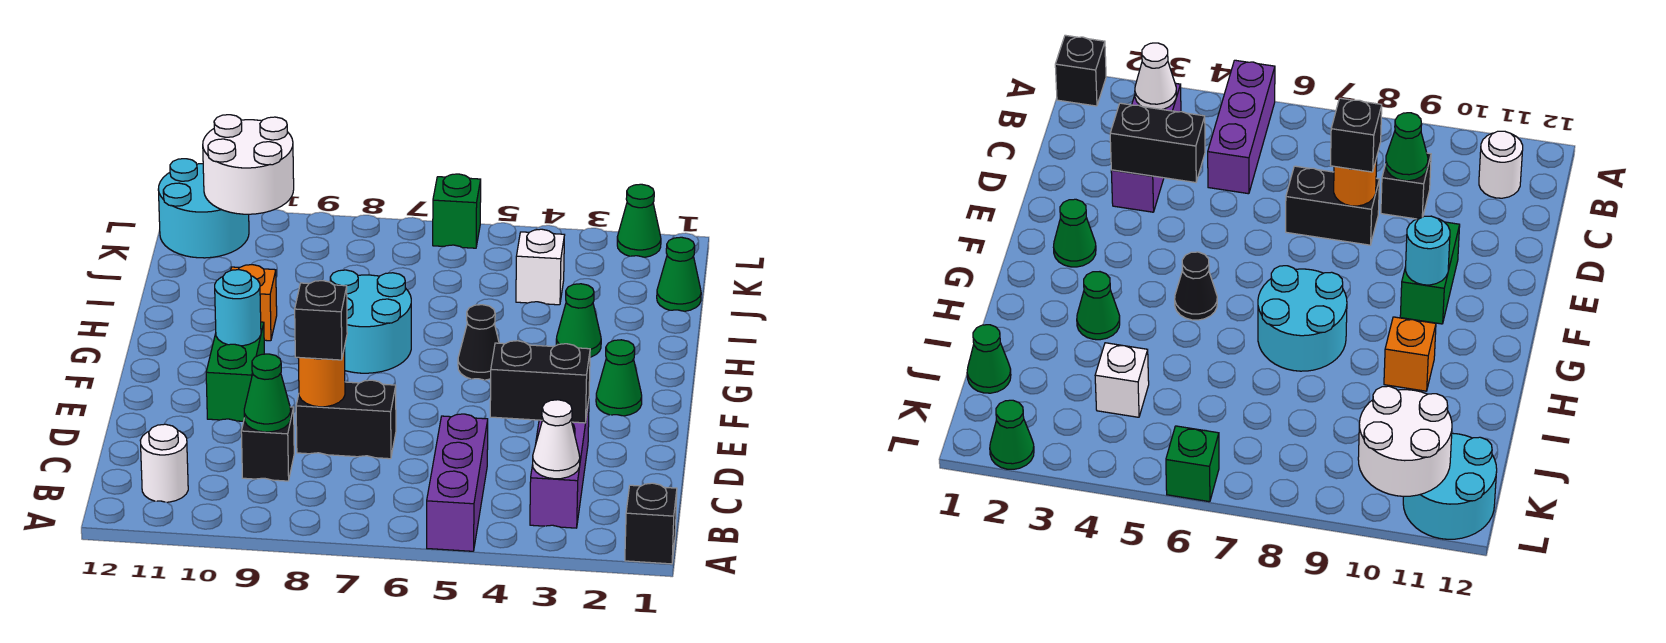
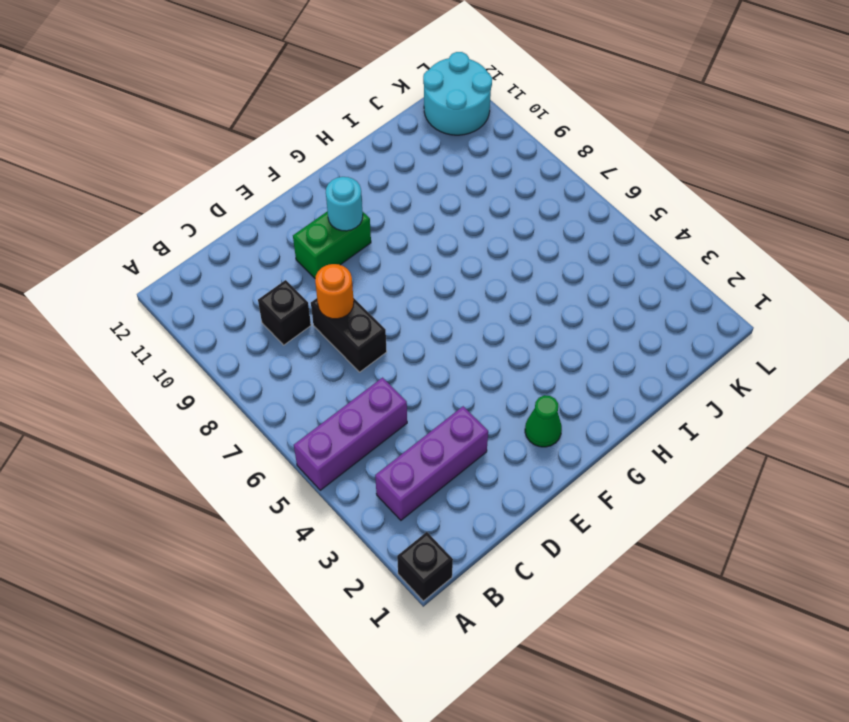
none -> white round brick B11 level 1
none -> black cone G5 level 1
none -> cyan round brick G7:H8 level 1

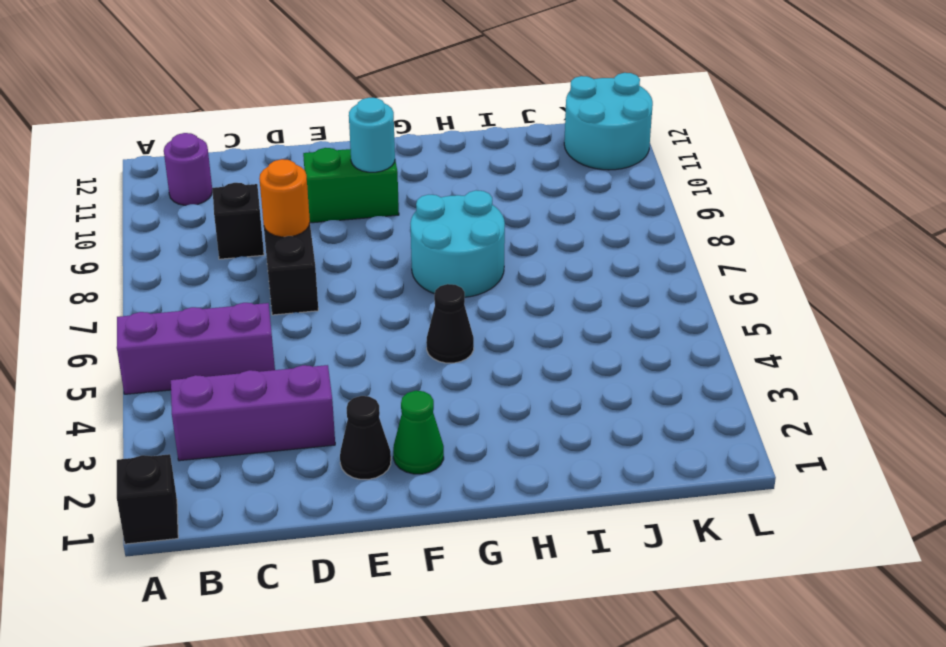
purple round brick B11 level 1 -> white round brick B11 level 1
black cone E2 level 1 -> none
none -> green cone H3 level 1
none -> orange brick H10 level 1
none -> green cone J1 level 1

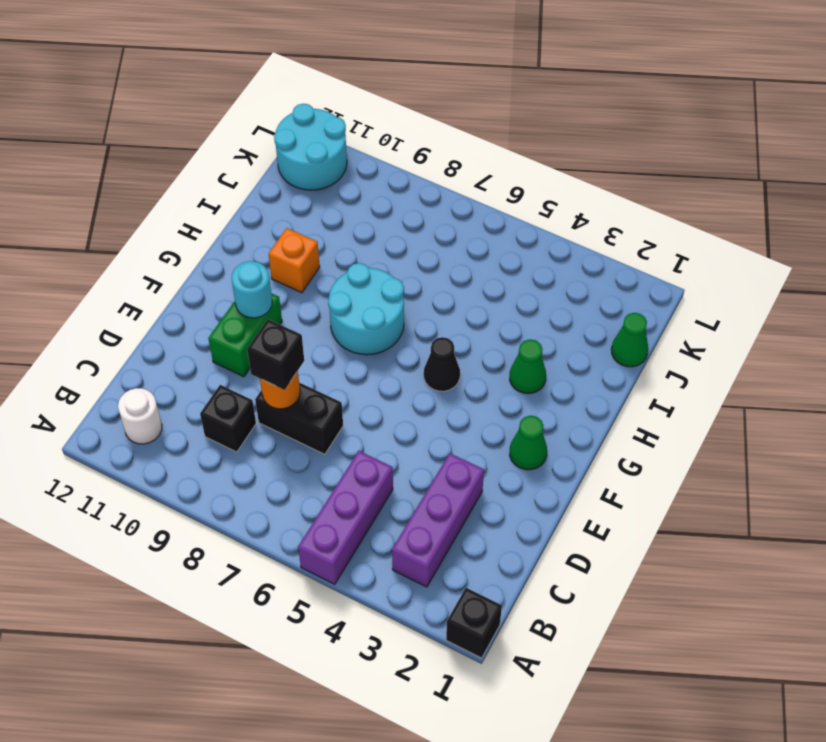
none -> white brick J4 level 1
none -> green cone L2 level 1
none -> green brick L6 level 1

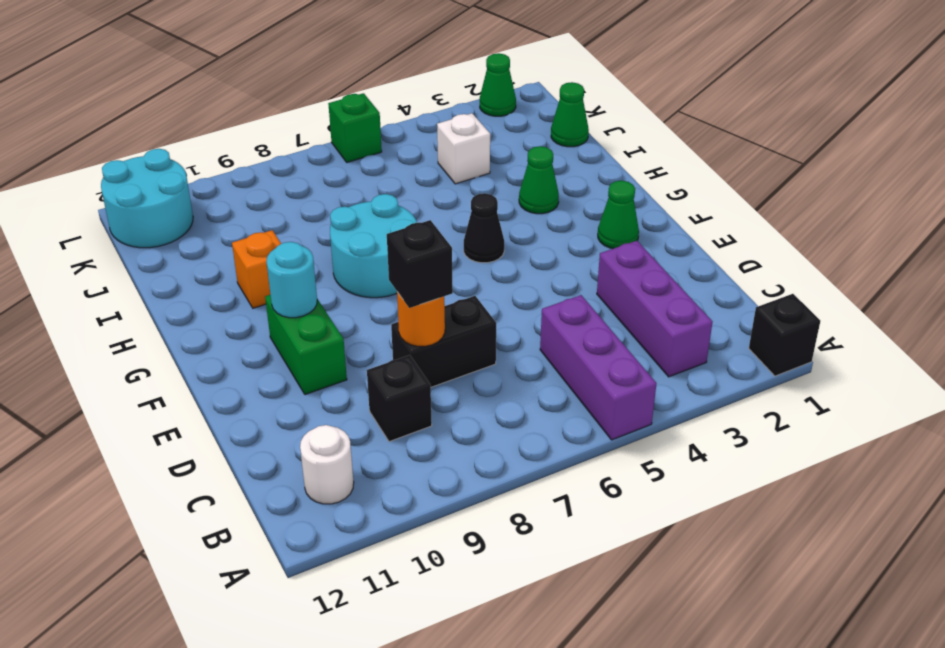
none -> white cone B3 level 2
none -> green cone C9 level 2
none -> black brick D3:D4 level 2

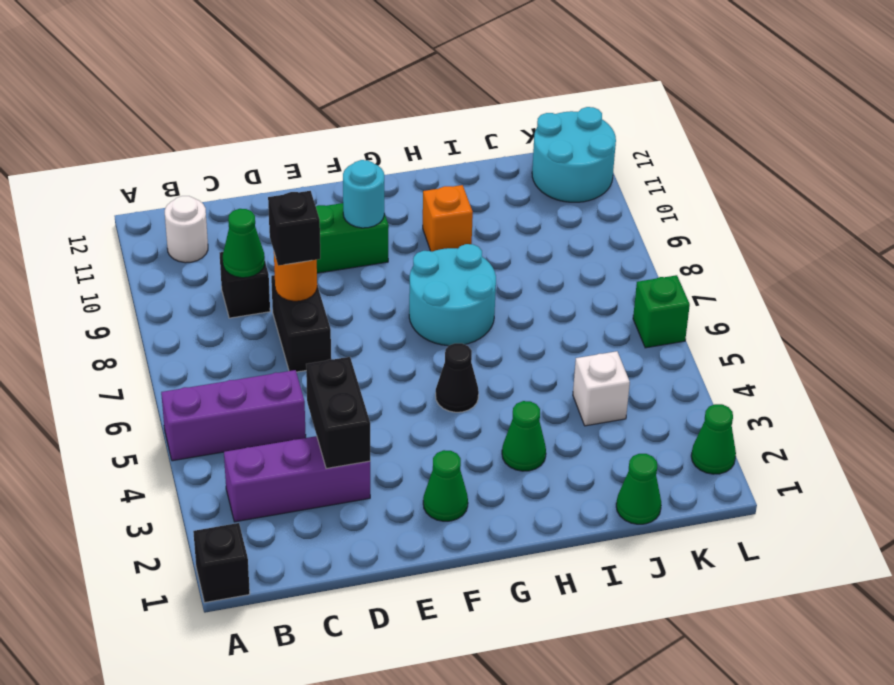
none -> white cone B3 level 2
none -> white round brick K10:L11 level 2

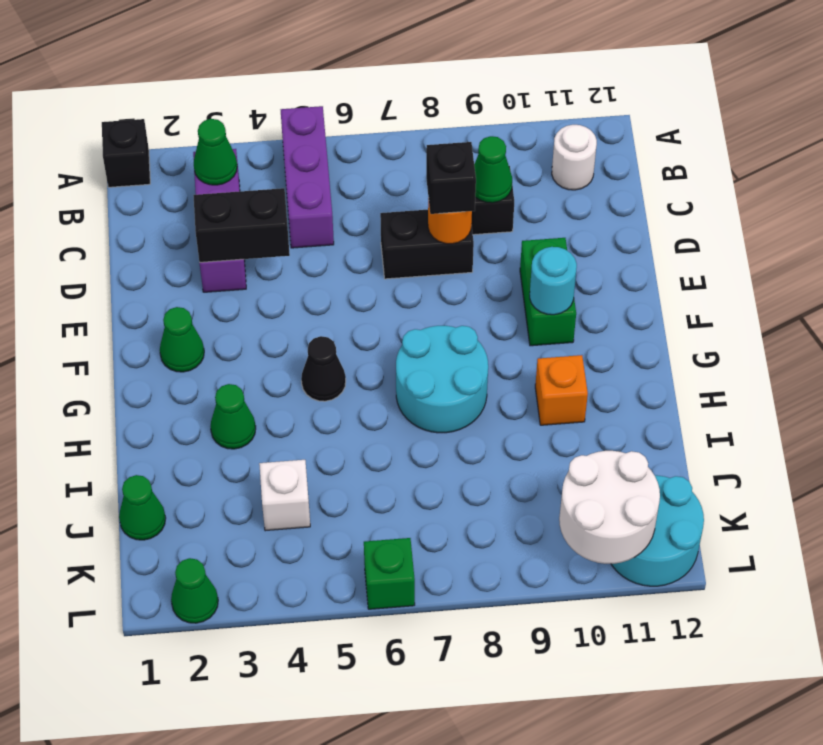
green cone B3 level 2 -> white cone B3 level 2

